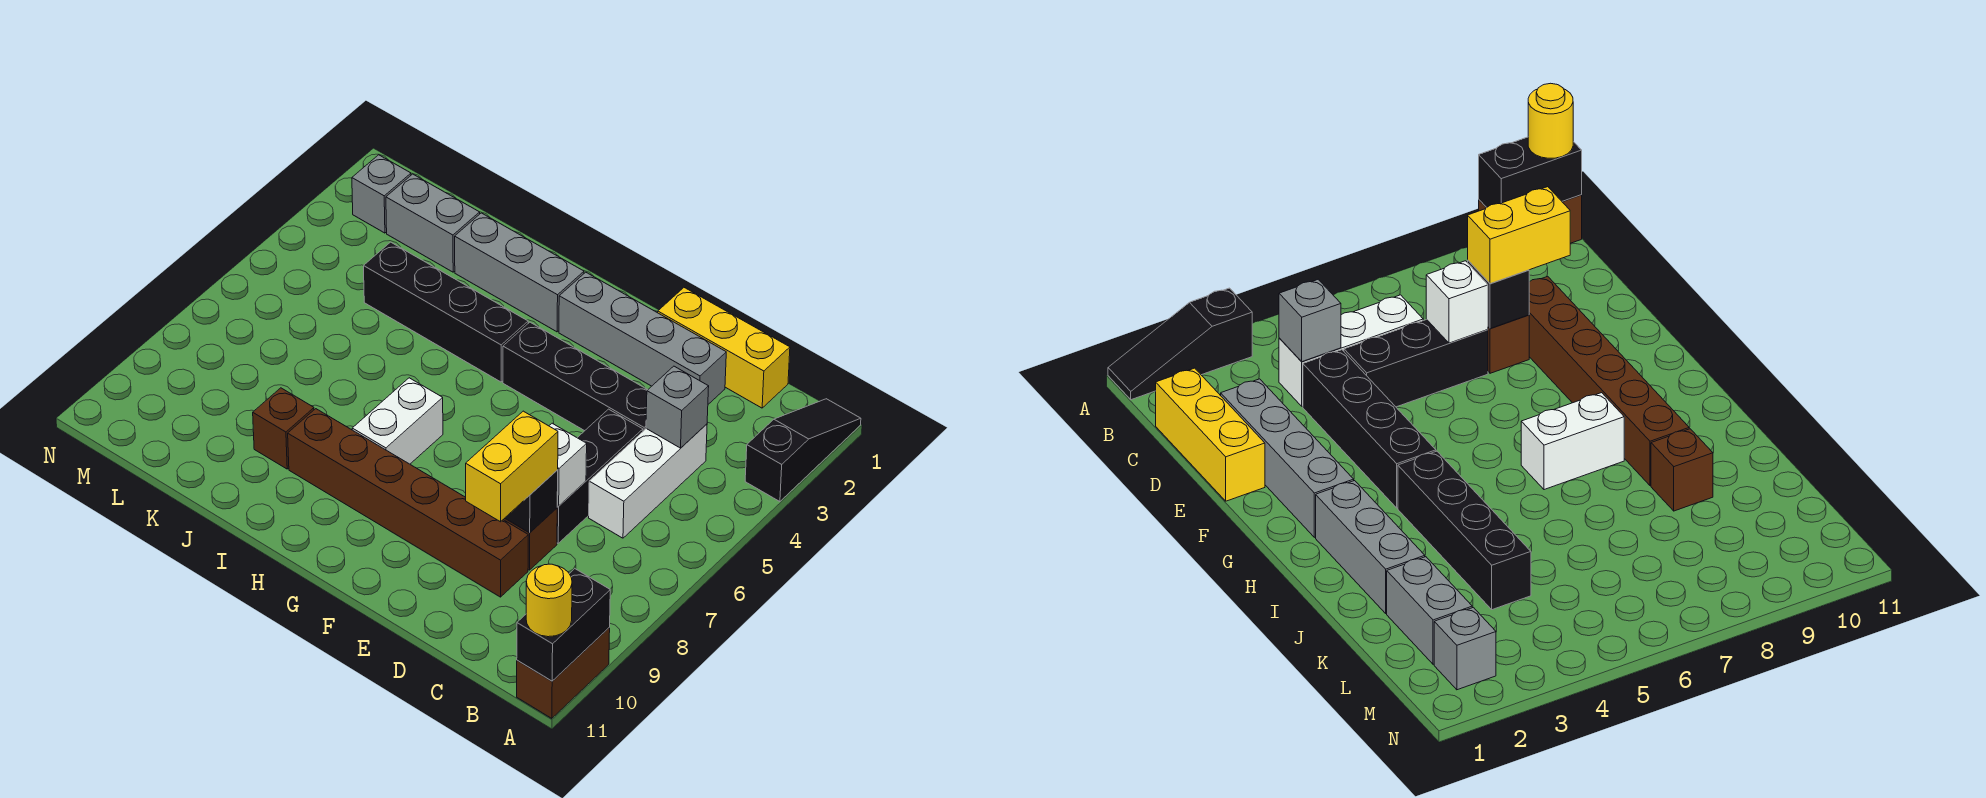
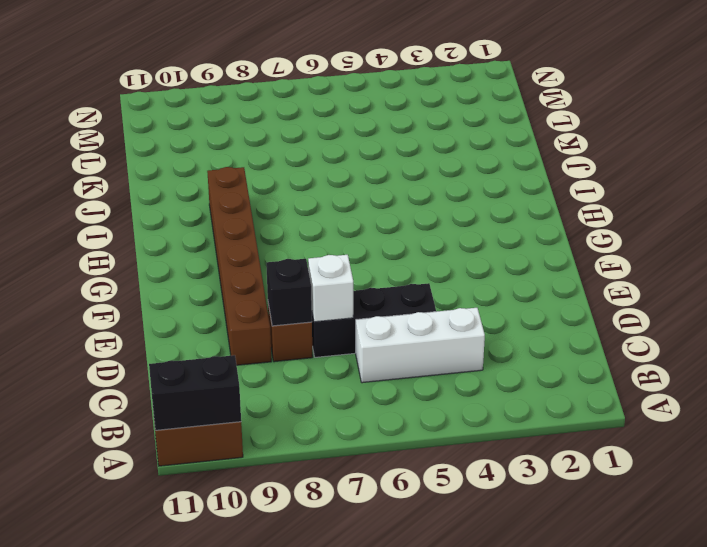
none -> black slope A1:A3 level 1 top 3
none -> yellow brick C1:E1 level 1
none -> grey brick D2:G2 level 1

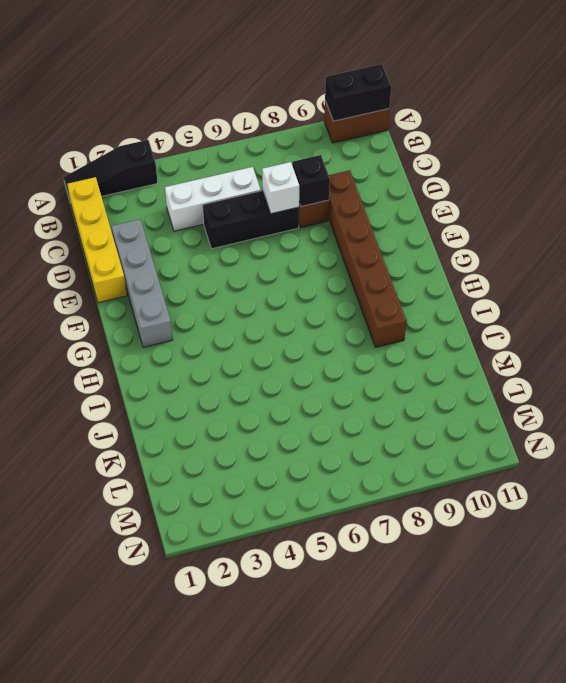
yellow brick B1:E1 level 1 -> yellow brick C1:E1 level 1
none -> black brick D4:G4 level 1
none -> grey brick H2:J2 level 1
none -> black brick H4:K4 level 1

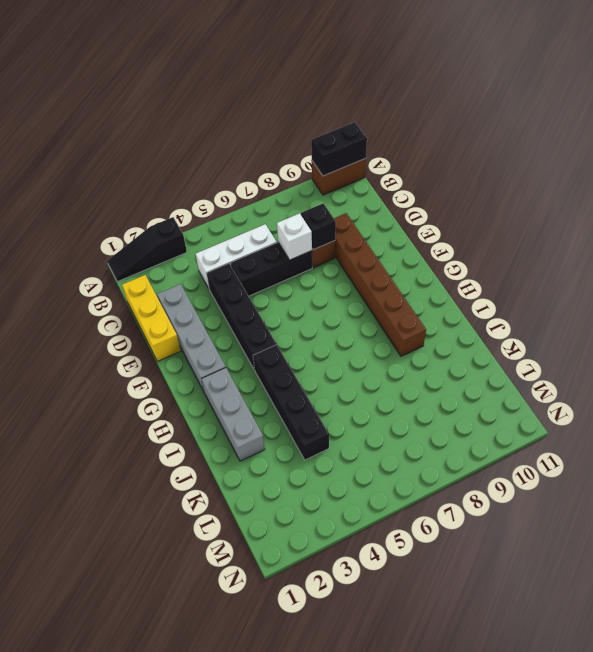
none -> white brick H7:H8 level 1
none -> brown brick J9 level 1
none -> grey brick K2:L2 level 1

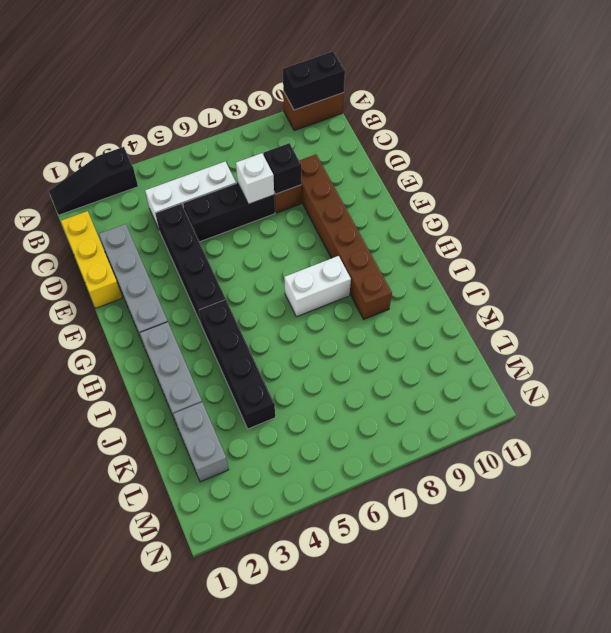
none -> brown brick J9 level 1
none -> grey brick M2 level 1
none -> grey brick C4 level 2

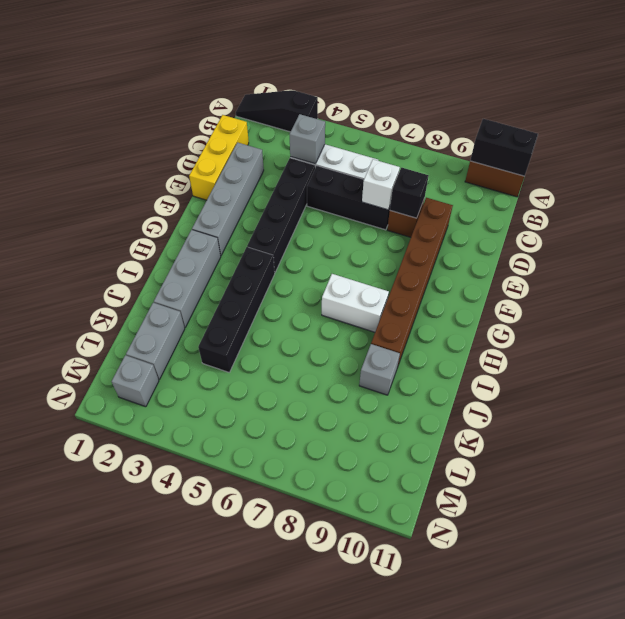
grey brick J9 level 1 -> brown brick J9 level 1
none -> yellow round brick A11 level 3
none -> yellow brick D8:D9 level 3

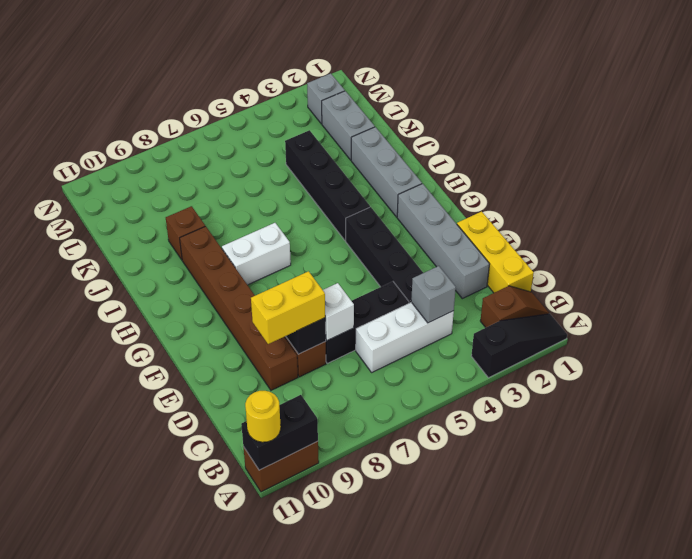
brown slope B1:B2 level 1 top 2 -> none

